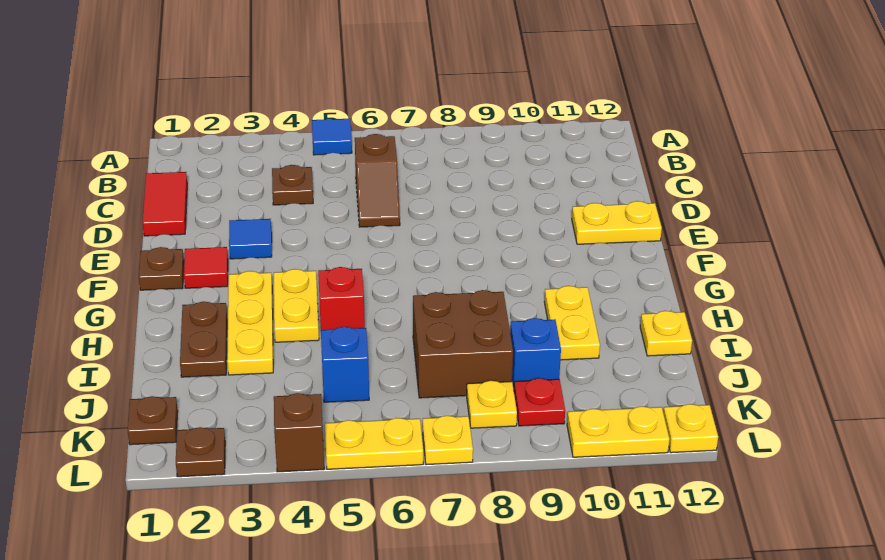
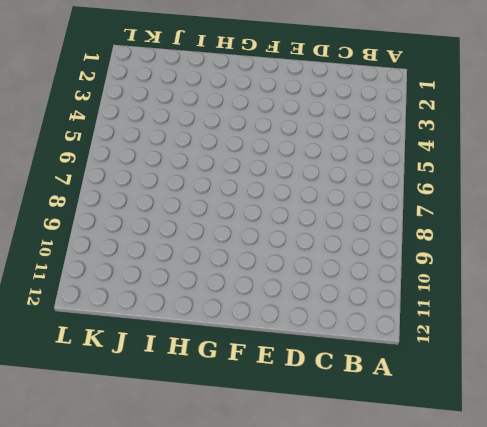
none -> blue tile A5 level 1
none -> red tile C1:D1 level 1
none -> brown plate C4 level 1

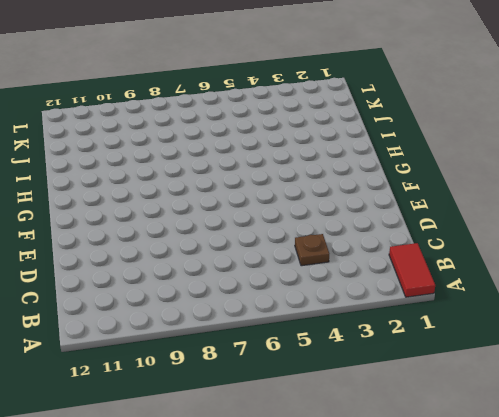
red tile A1:B1 level 1 -> red tile C1:D1 level 1
none -> blue tile A5 level 1
none -> brown slope C6:D6 level 1 top C
none -> blue tile E3 level 1

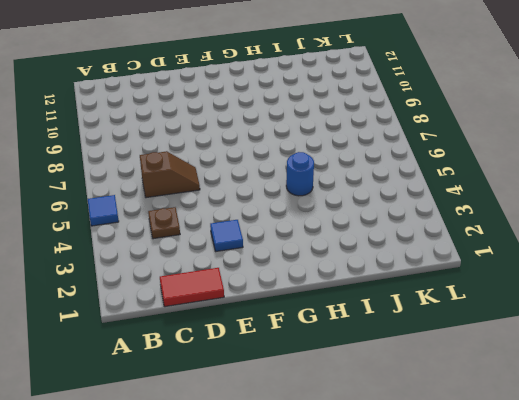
blue round brick H5 level 1 -> red brick H5 level 1
none -> yellow plate E11:E12 level 1
none -> brown plate F1 level 1
none -> red tile F2 level 1

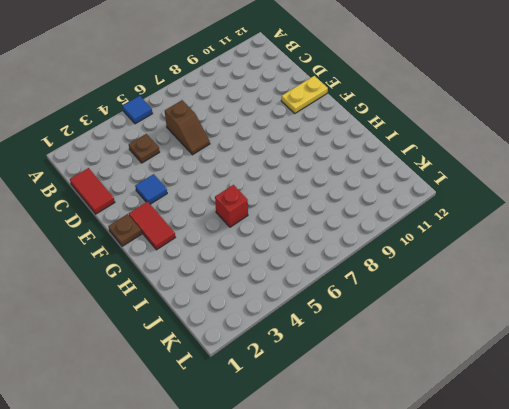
red tile F2:G2 level 1 -> red tile F2 level 1
none -> yellow plate G3:I3 level 1
none -> yellow plate G4:H4 level 1
none -> brown plate H2:I2 level 1

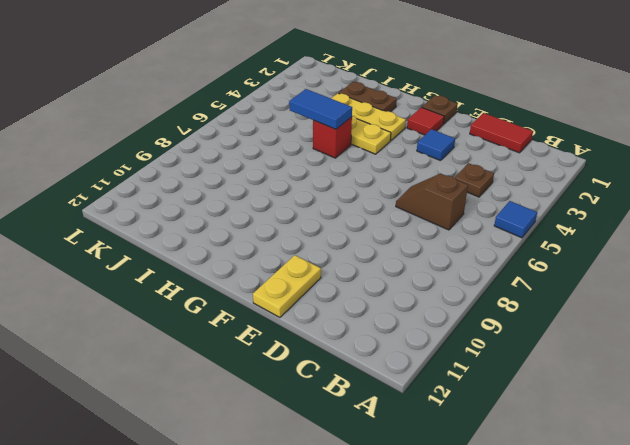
blue tile H5:I5 level 2 -> none
none -> yellow plate H10:I10 level 1
none -> brown brick I7:J8 level 1
none -> yellow plate I12 level 1

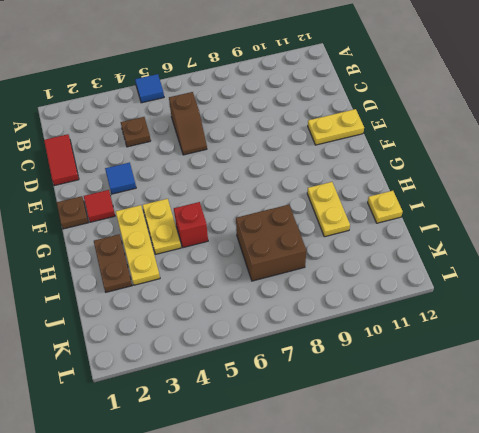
none -> blue brick J5 level 1
none -> blue brick J9 level 1
none -> brown plate K1 level 1

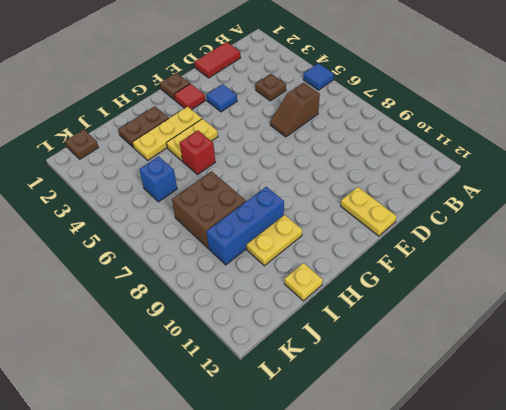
blue brick H9:J9 level 1 -> blue brick J9 level 1
none -> yellow plate K8 level 1
none -> red plate K9 level 1
none -> brown plate L2 level 1

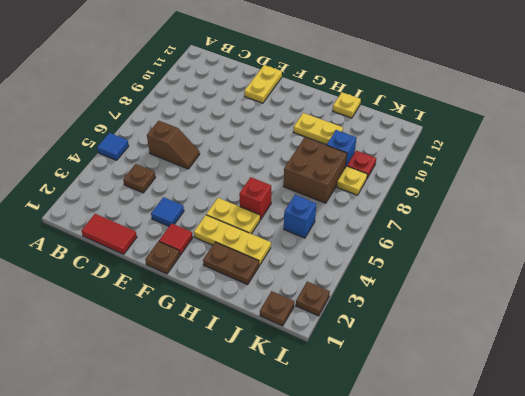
none -> brown brick L4 level 1
none -> yellow plate L5:L6 level 1
none -> yellow plate L7 level 1

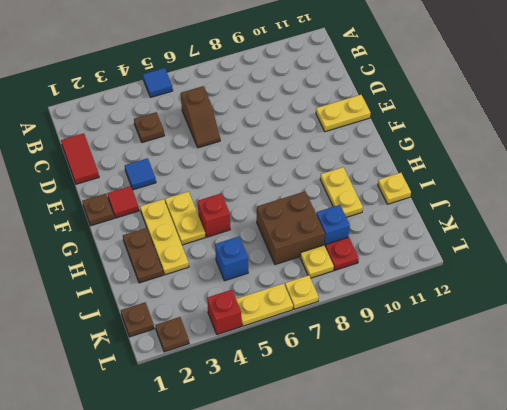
red brick L4 level 1 -> brown brick L4 level 1
none -> yellow plate L10:L11 level 1
none -> yellow plate L12 level 1

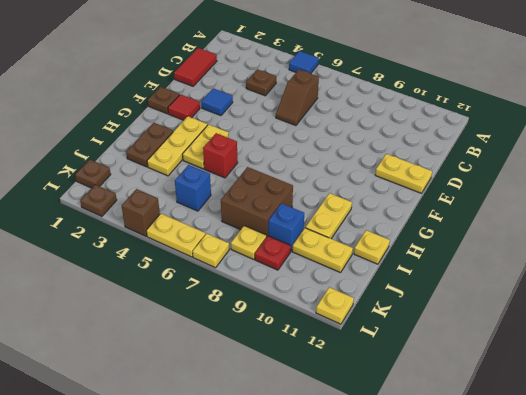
yellow plate J10:J11 level 1 -> yellow plate L10:L11 level 1

